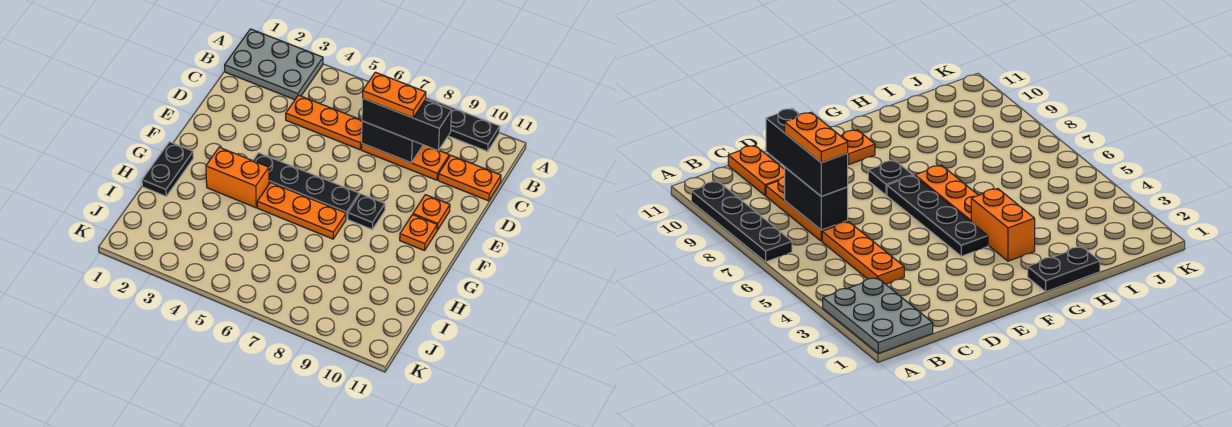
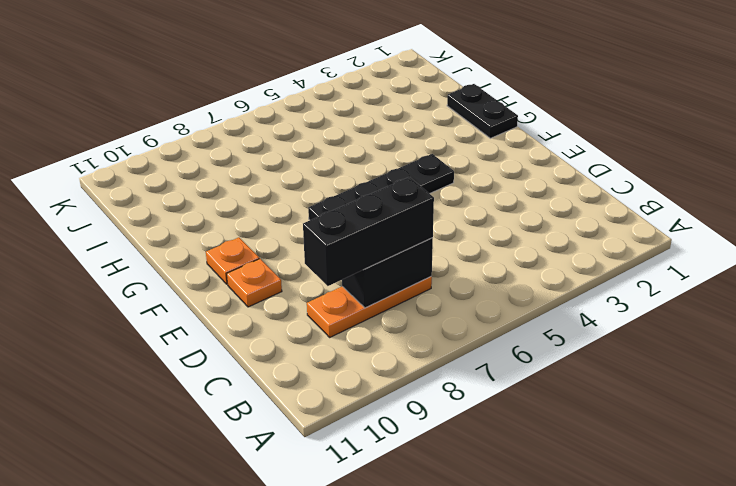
none -> grey plate A1:B3 level 1
none -> black plate A7:A10 level 1
none -> orange plate C4:C6 level 1

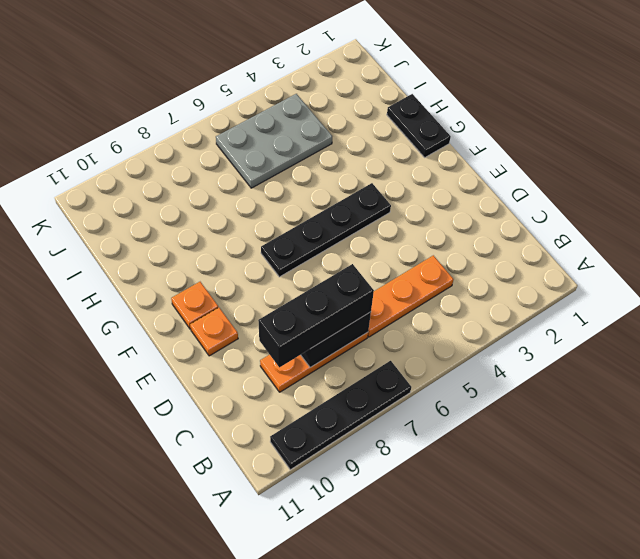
grey plate I4:J6 level 1 -> grey plate A1:B3 level 1
none -> orange plate C10:C11 level 1
none -> black plate F8 level 1
none -> orange brick G3:G4 level 1

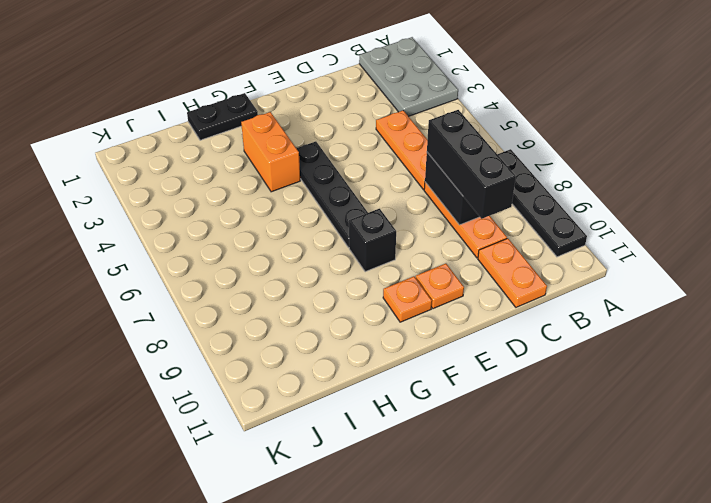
black brick F8 level 1 -> black plate F8 level 1
none -> orange plate G5:G7 level 1
none -> orange plate C7:C8 level 4

